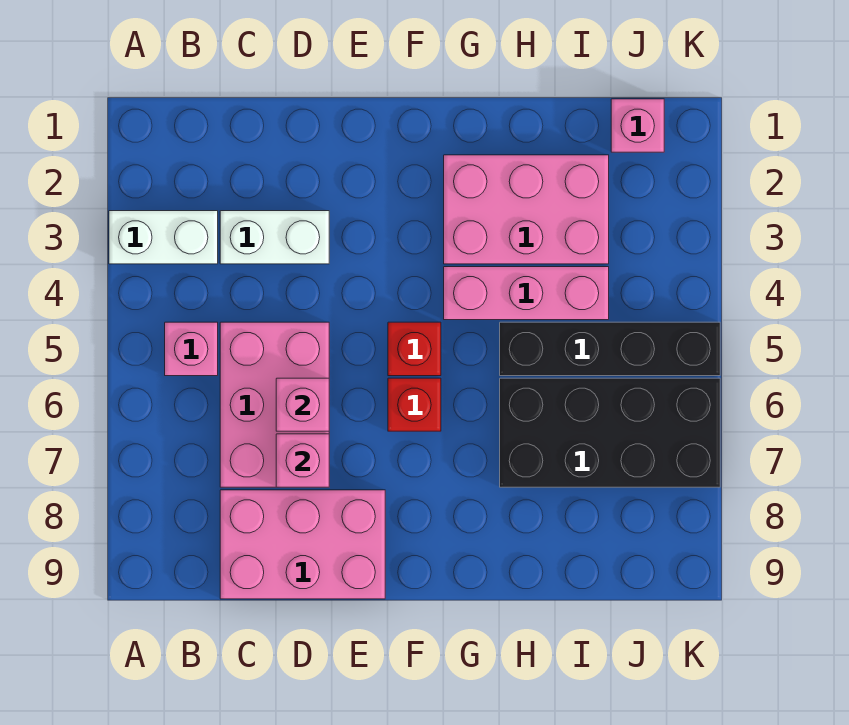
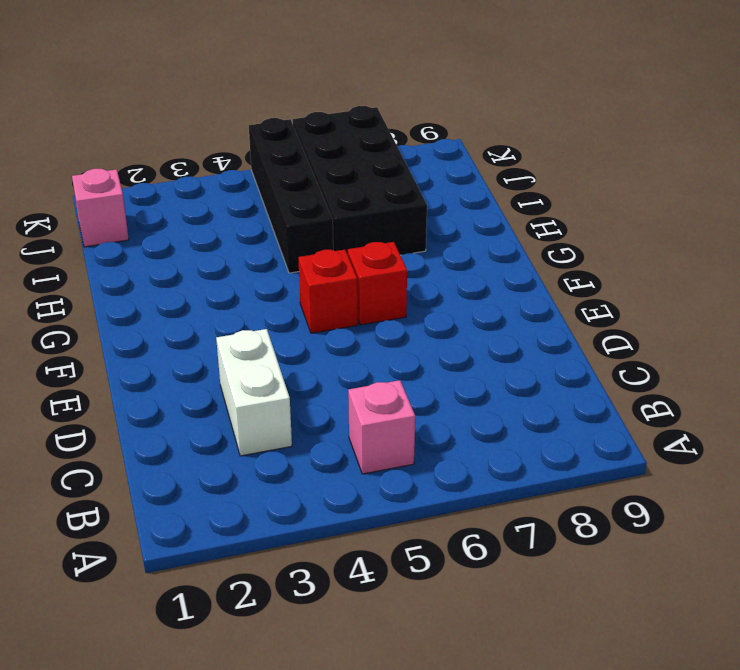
none -> white brick A3:B3 level 1
none -> pink brick C5:D7 level 1
none -> pink brick C8:E9 level 1

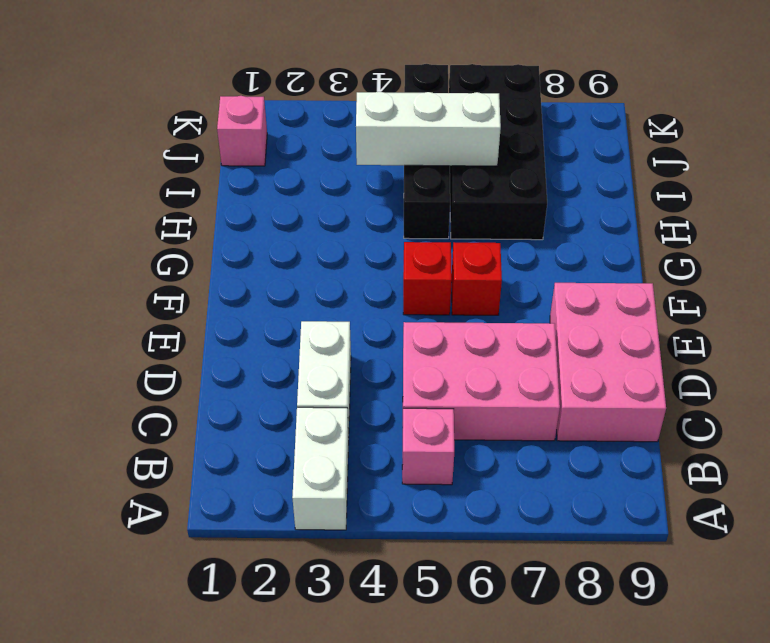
white brick I4:I6 level 2 -> none
none -> pink brick G2:I3 level 1
none -> pink brick G4:I4 level 1
none -> pink brick D6 level 2

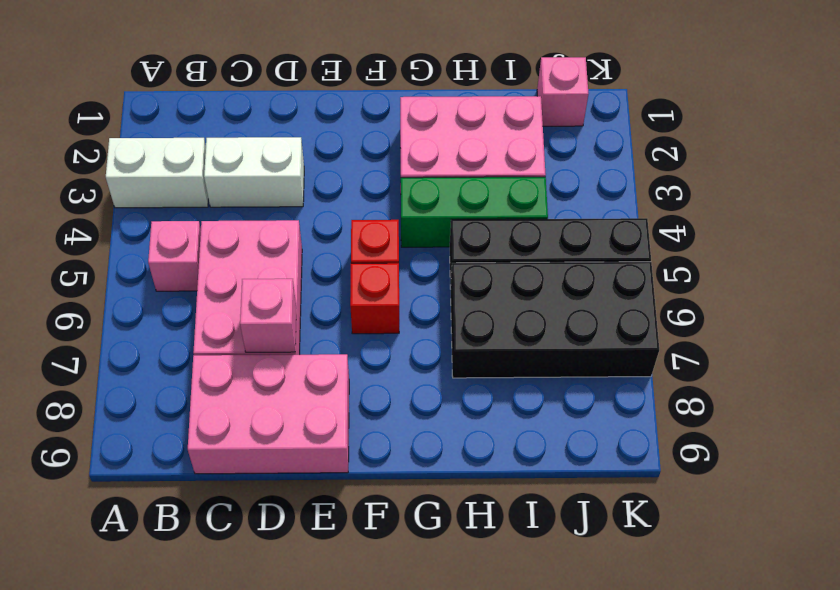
green brick G4:I4 level 1 -> pink brick G4:I4 level 1
none -> pink brick D6 level 2

